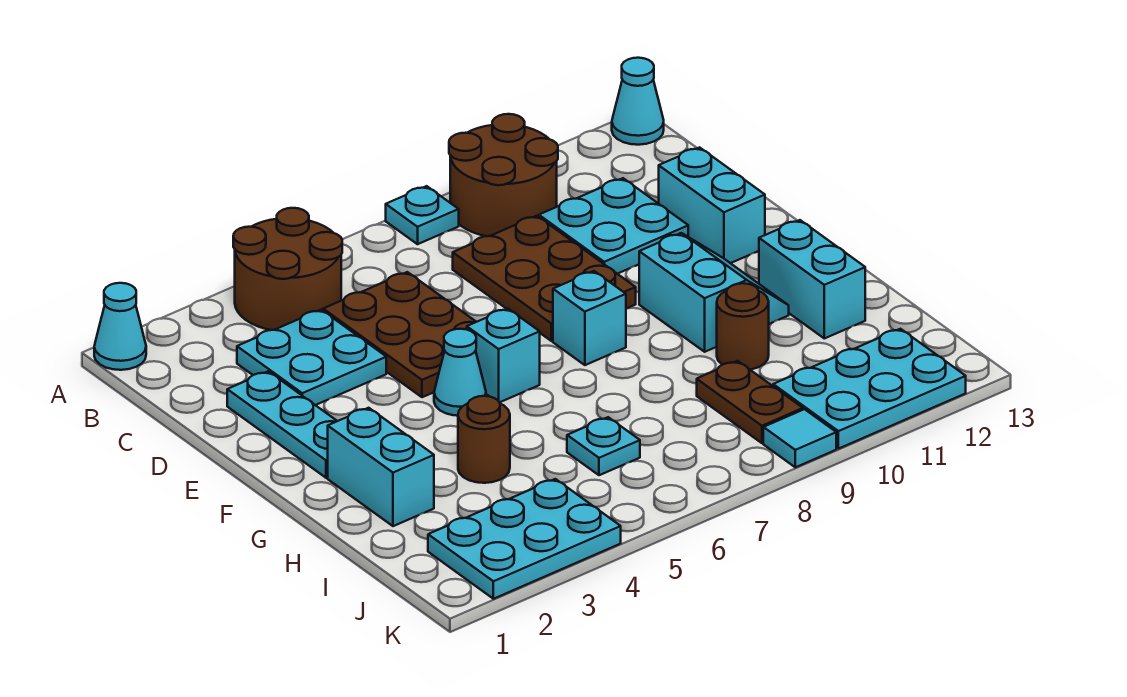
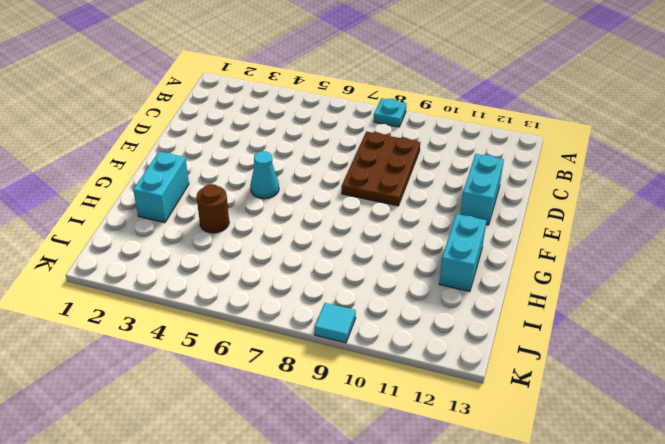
none -> cyan cone A1 level 1
none -> brown round brick A4:B5 level 1
none -> brown round brick A9:B10 level 1

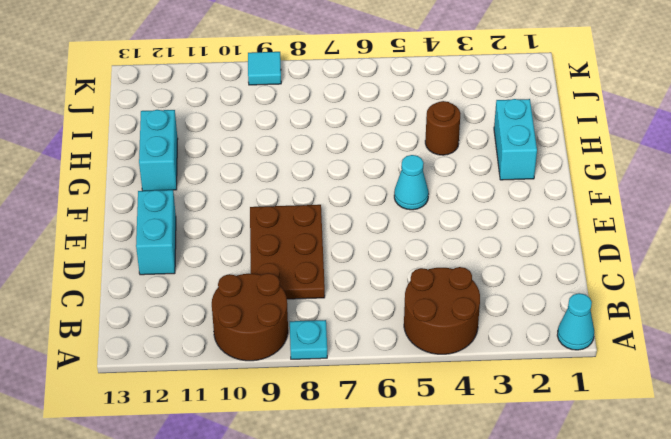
none -> cyan cone A13 level 1
none -> cyan plate C3:D4 level 1
none -> brown plate C5:E6 level 1

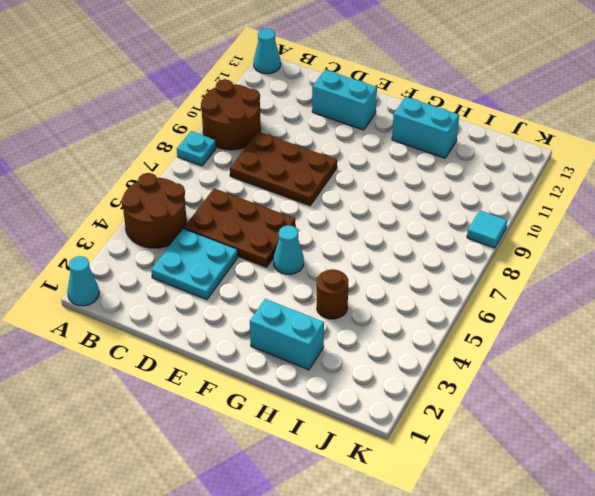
none -> cyan plate C10:D11 level 1
none -> cyan plate D2:F2 level 1
none -> cyan brick F6 level 1

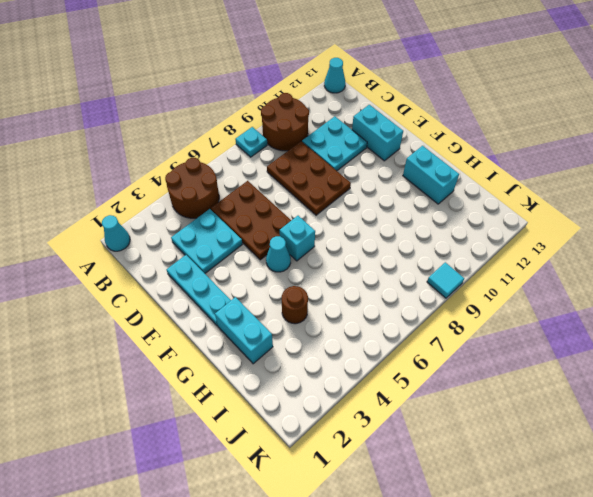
none -> cyan brick F8 level 1
none -> cyan slope F10:G11 level 1 top 10
none -> brown round brick H10 level 1

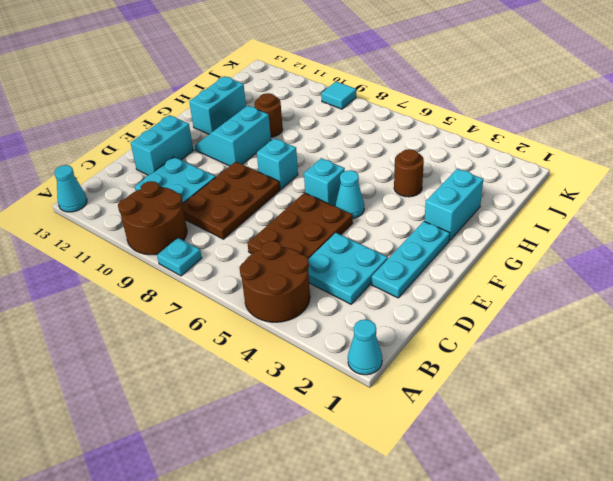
none -> cyan plate I6 level 1
none -> brown plate I9:J9 level 1
none -> cyan plate J2:K4 level 1

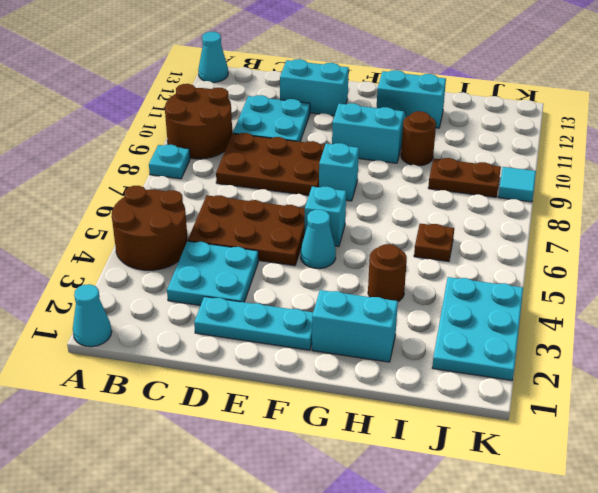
brown plate I6 level 1 -> cyan plate I6 level 1
none -> cyan plate J10:K12 level 1

